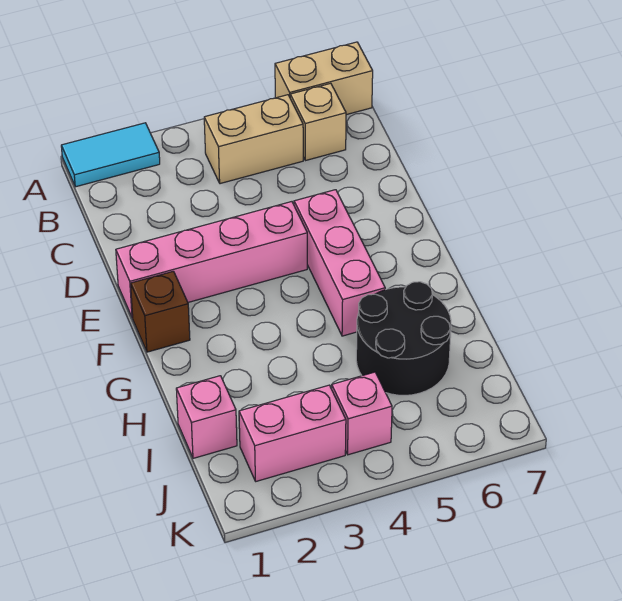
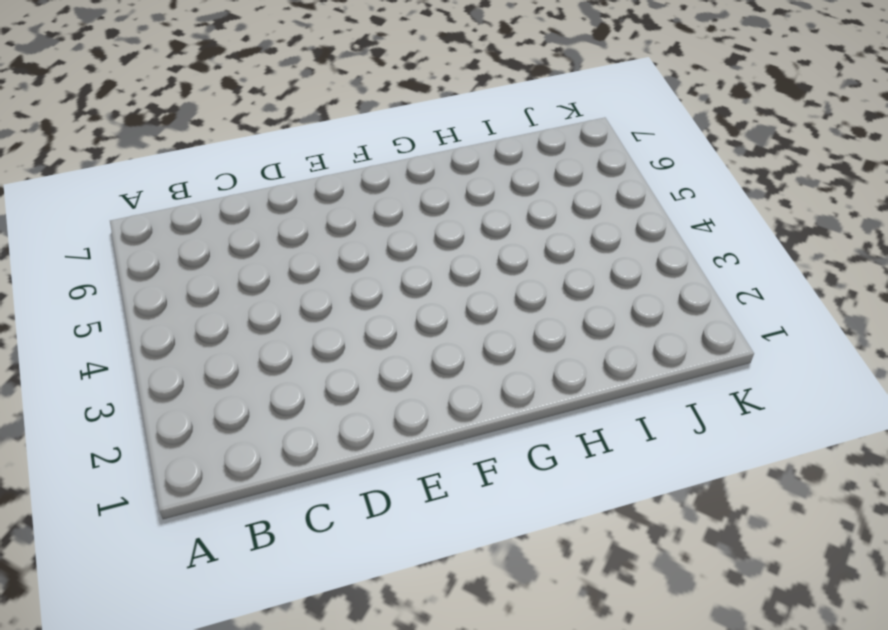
none -> cyan tile A1:A2 level 1
none -> tan brick A6:A7 level 1

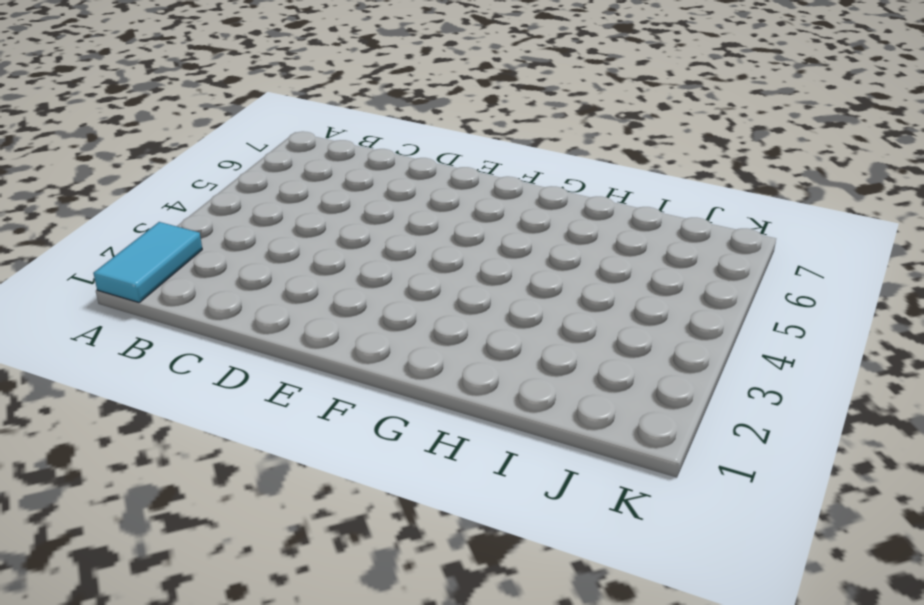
none -> tan brick A6:A7 level 1
none -> tan brick B4:B5 level 1

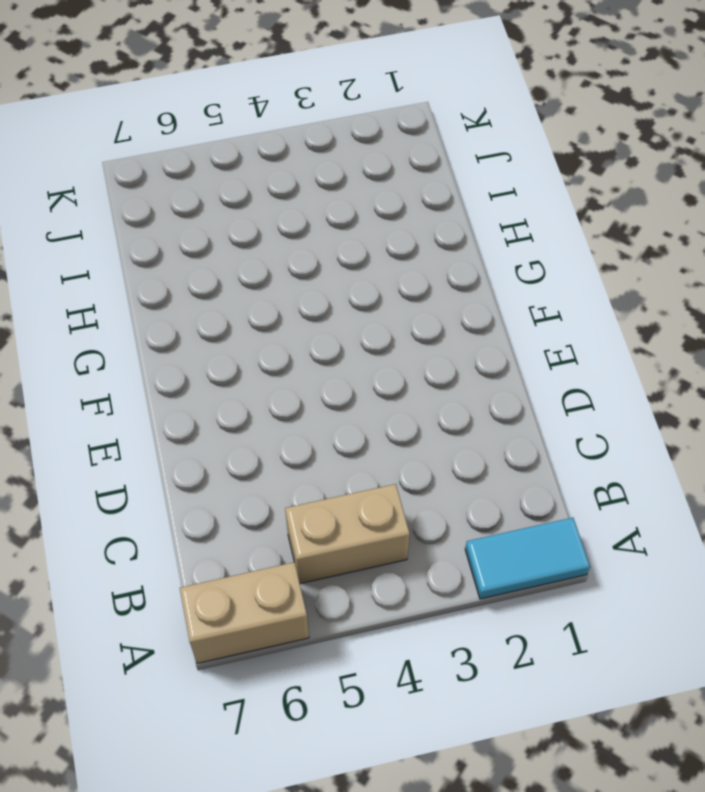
none -> tan brick B6 level 1
none -> pink brick E1:E4 level 1

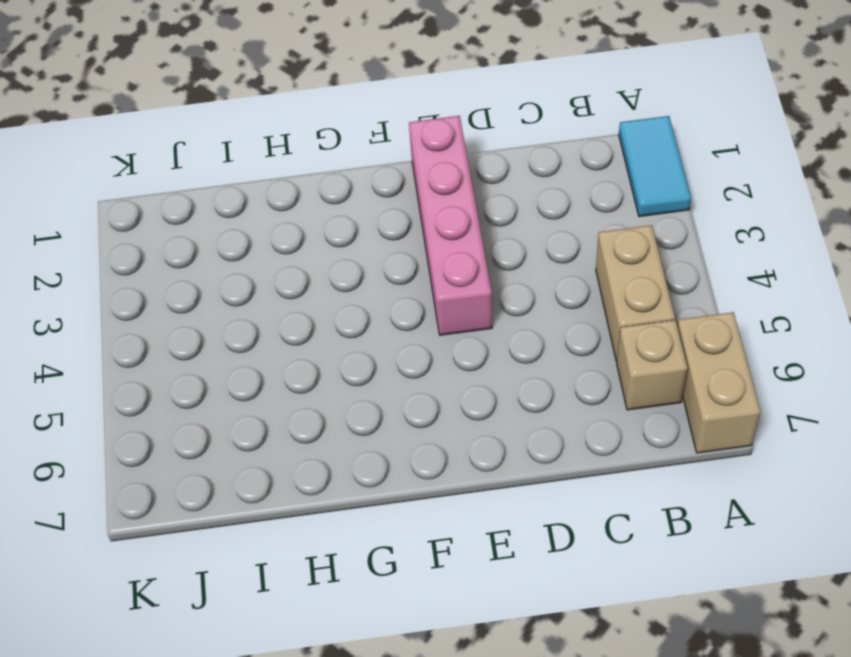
none -> pink brick E5:G5 level 1
none -> brown brick F1 level 1

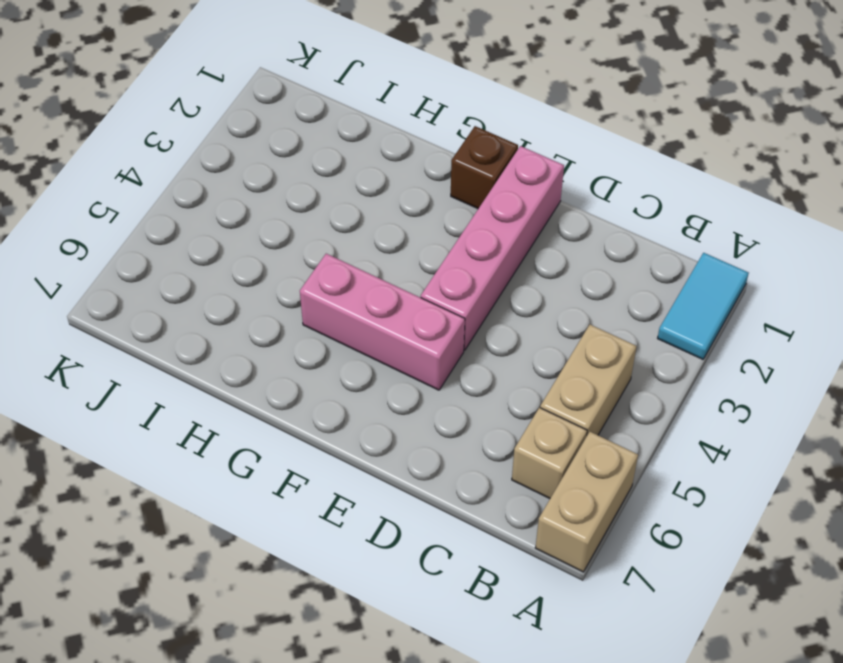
none -> black round brick H5:I6 level 1
none -> pink brick I1 level 1

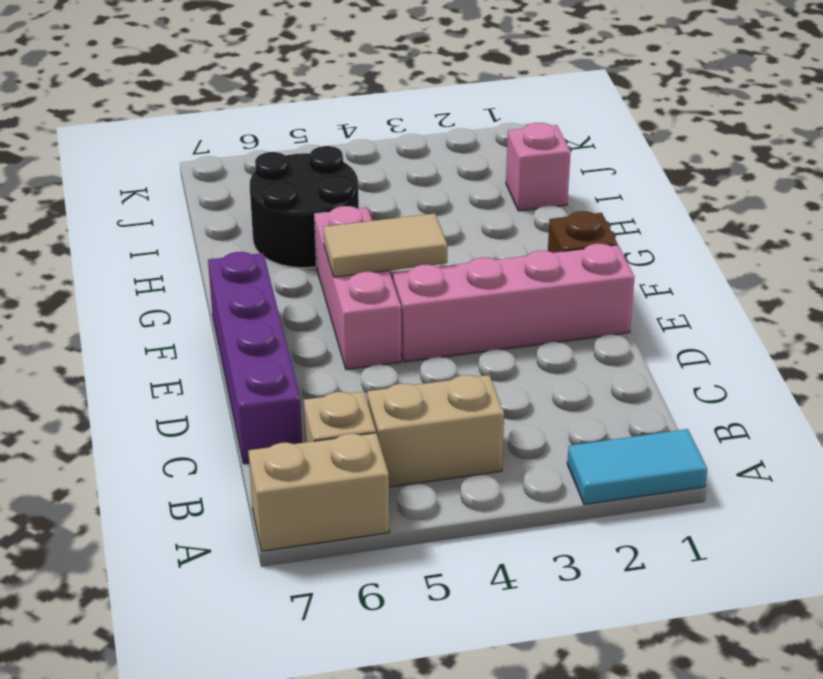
purple brick C7:F7 level 1 -> none
tan tile F4:F5 level 2 -> none
none -> pink brick J2:J3 level 1
none -> pink brick J4 level 1

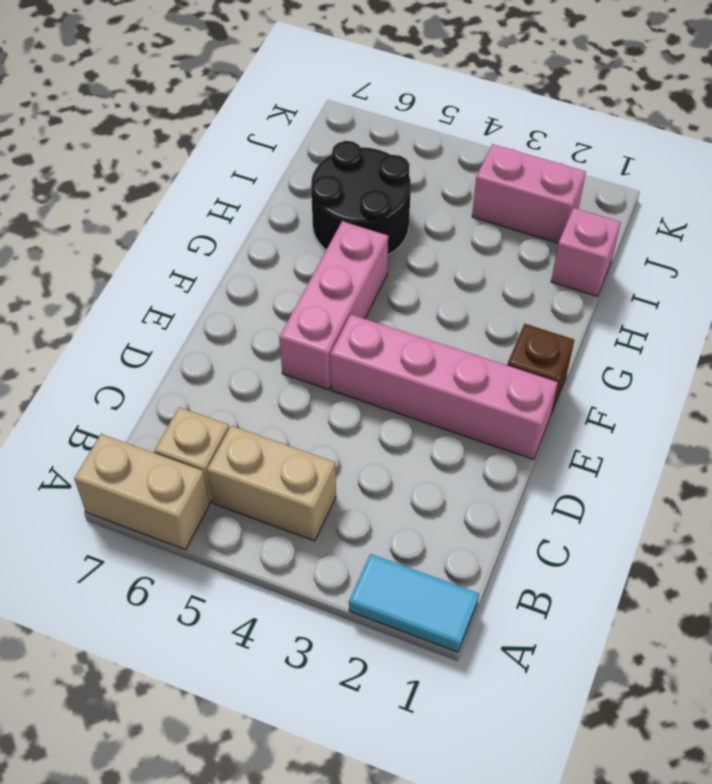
none -> pink brick J4 level 1

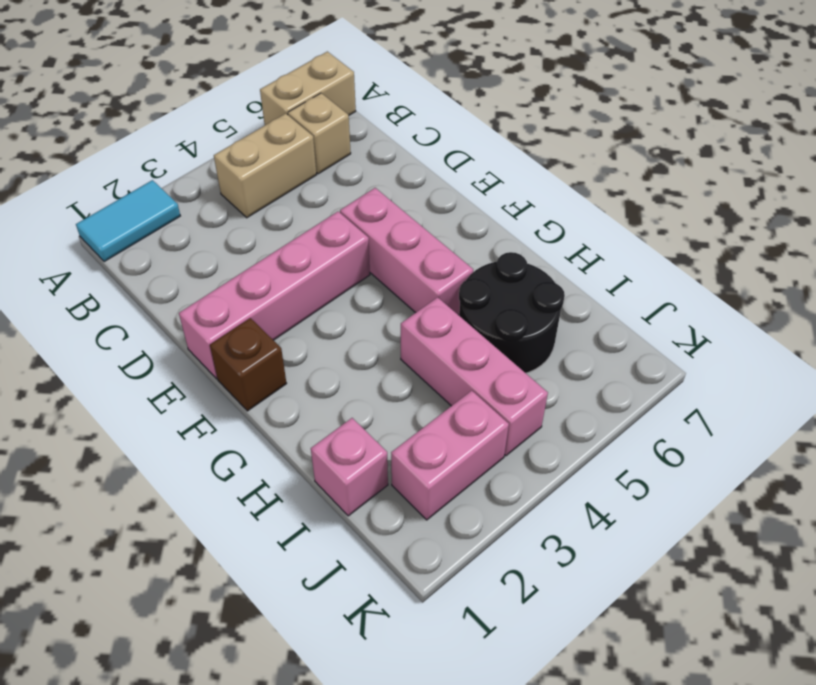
pink brick H4:J4 level 1 -> pink brick J4 level 1

